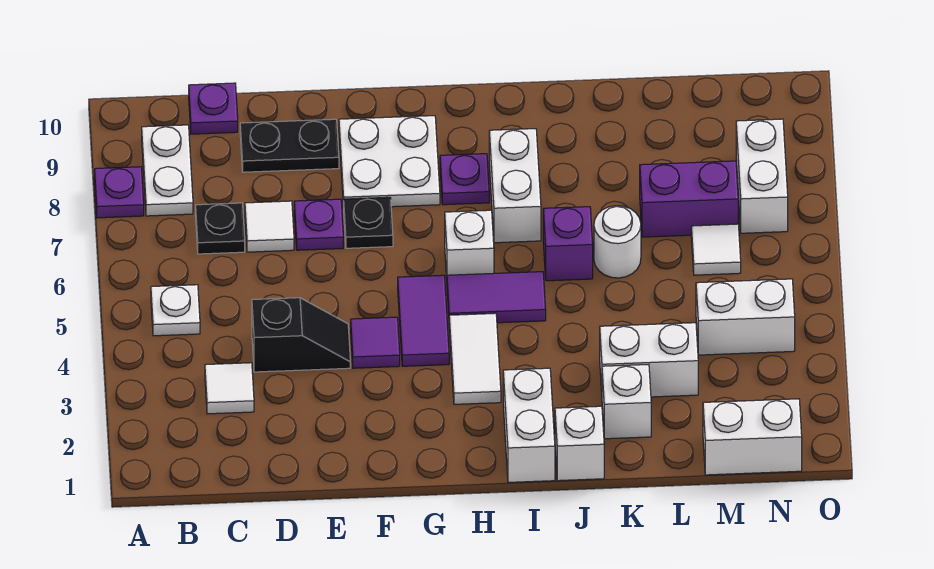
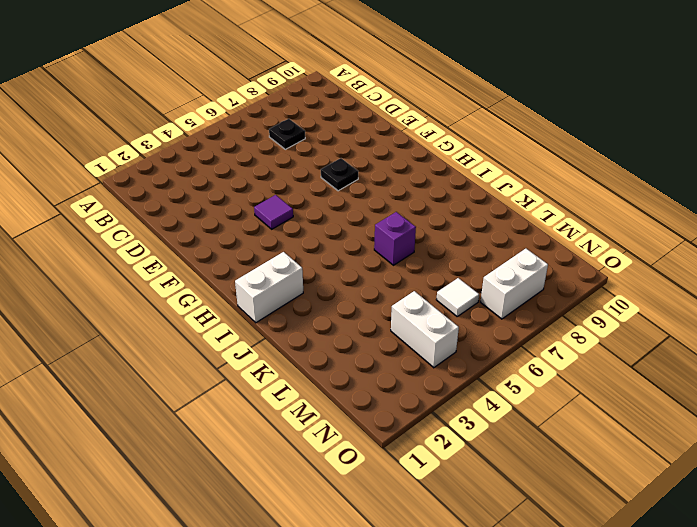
none -> purple plate A8 level 1
none -> white plate B5 level 1
none -> white plate B8:B9 level 1
none -> white tile C3 level 1

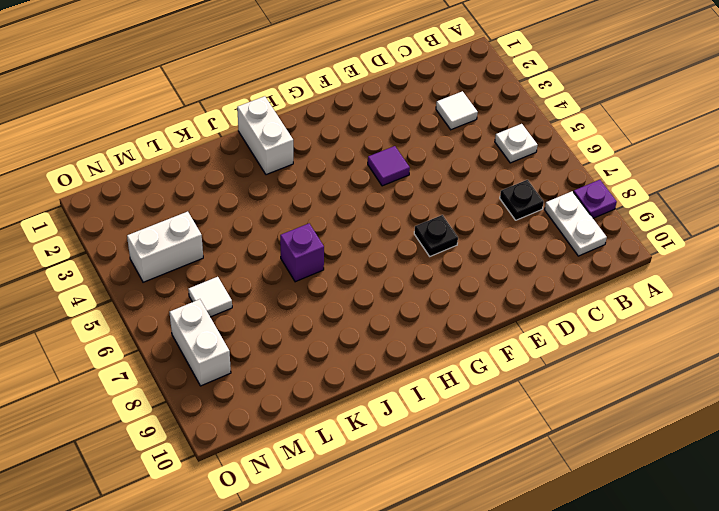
none -> purple plate C10 level 1
none -> black slope D4:E4 level 1 top D
none -> white tile D7 level 1
none -> black plate D9:E9 level 1

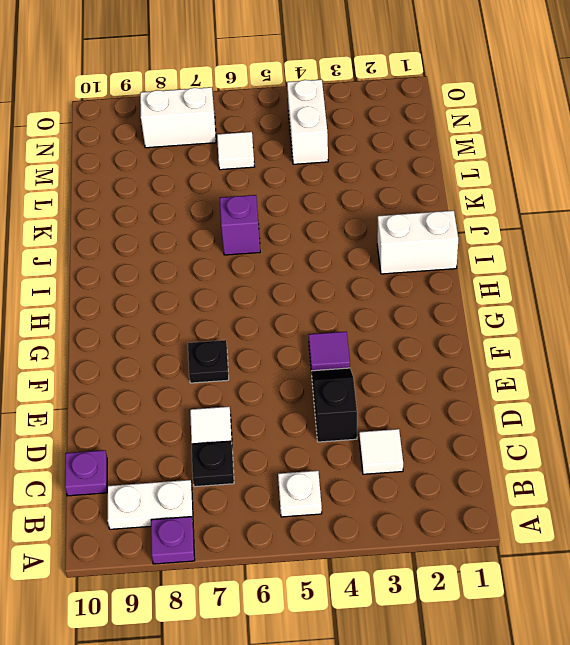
none -> black plate D9:E9 level 1
none -> purple plate E7 level 1
none -> white plate F8:G9 level 1
none -> purple tile G4:G5 level 1

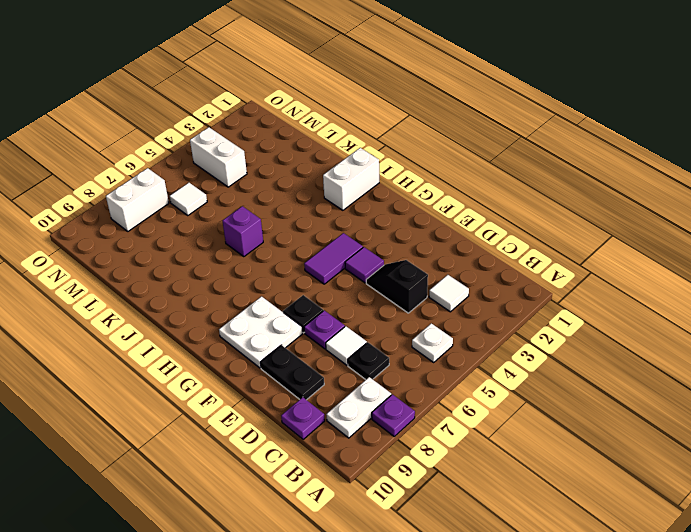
none -> white tile H3:H4 level 1
none -> purple tile H5:I5 level 1
none -> white brick H6 level 1
none -> purple plate H8 level 1

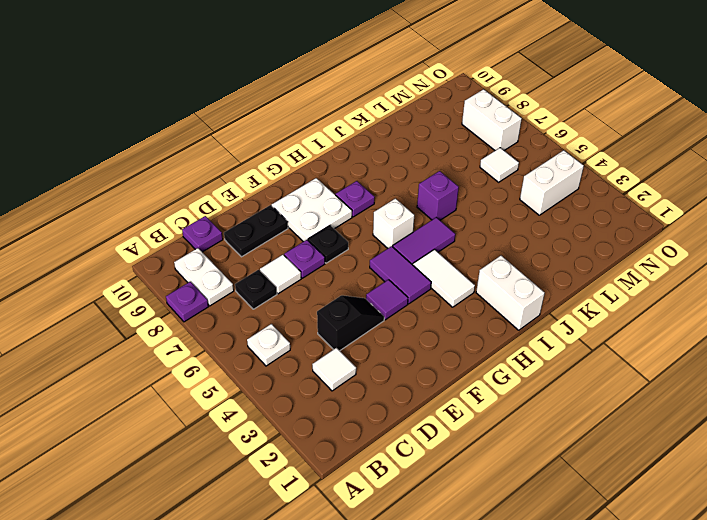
none -> white brick I7:I8 level 1
none -> white brick J1 level 1
none -> white brick K2 level 1
none -> white brick K3:L3 level 1

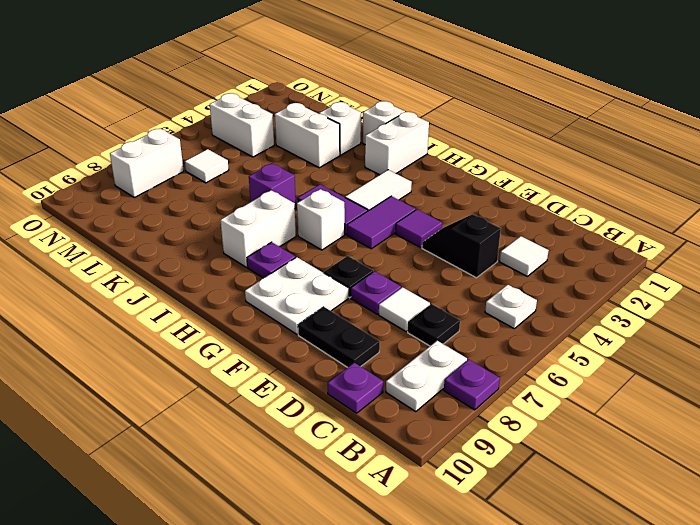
none -> white round brick K6 level 1
none -> purple brick L7:M7 level 1
none -> white brick M1:N1 level 1

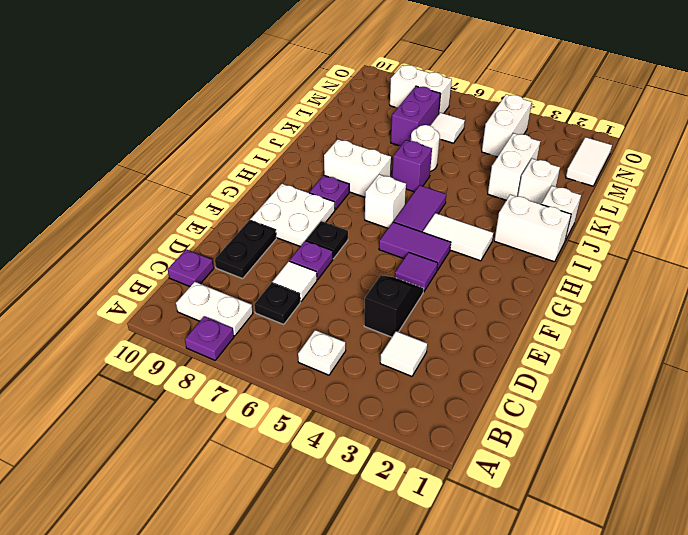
white tile M1:N1 level 1 -> white brick M1:N1 level 1

